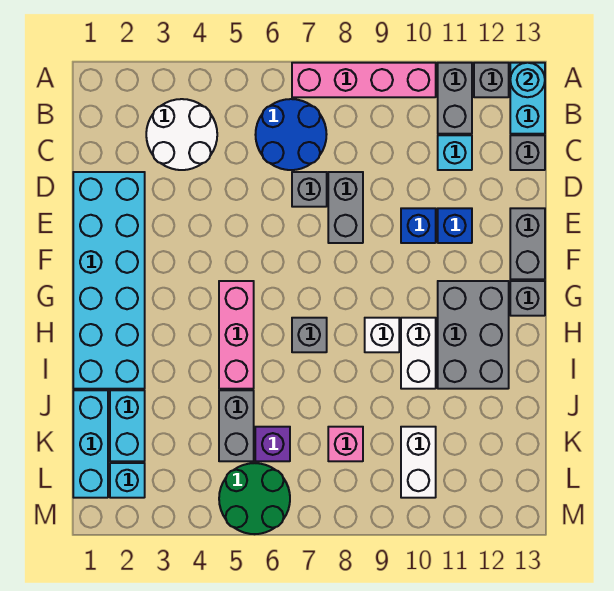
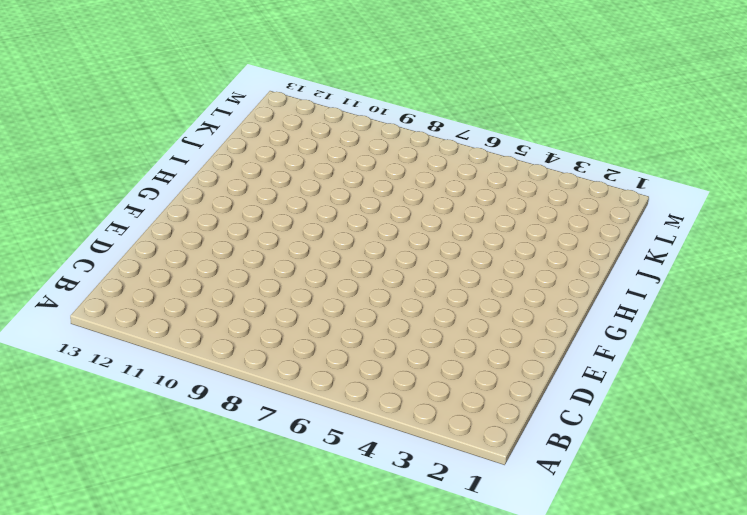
none -> pink brick A7:A10 level 1
none -> grey brick A11:B11 level 1
none -> grey brick A12 level 1

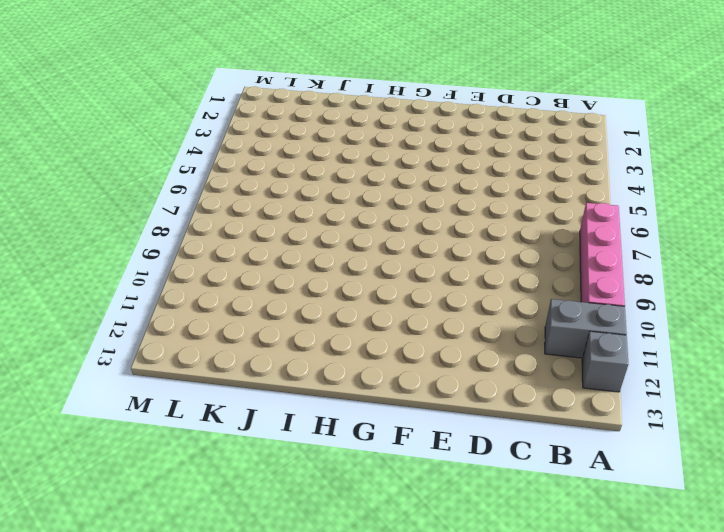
none -> cyan brick A13:B13 level 1
none -> white round brick B3:C4 level 1
none -> blue round brick B6:C7 level 1

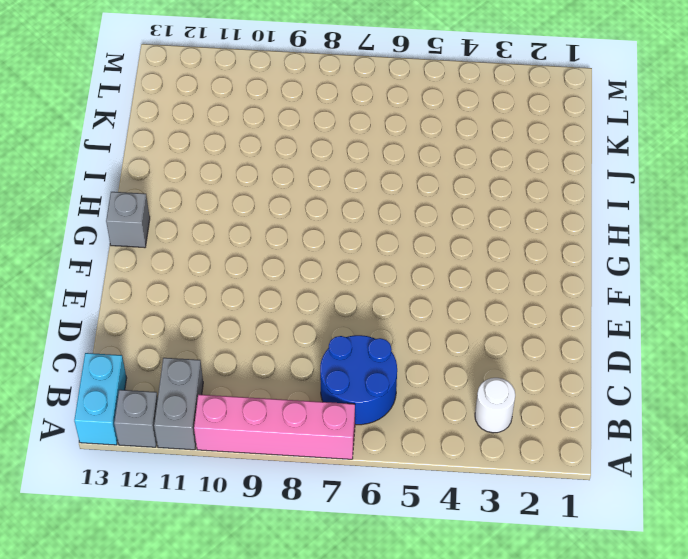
white round brick B3 level 1 -> white round brick B3:C4 level 1
none -> cyan brick C11 level 1
none -> grey brick C13 level 1
none -> cyan brick D1:I2 level 1

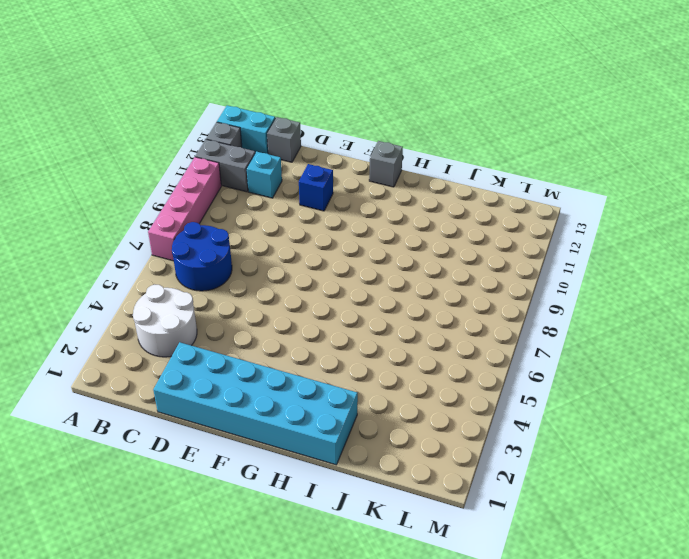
none -> grey brick D7 level 1
none -> grey brick D8:E8 level 1
none -> blue brick E10 level 1

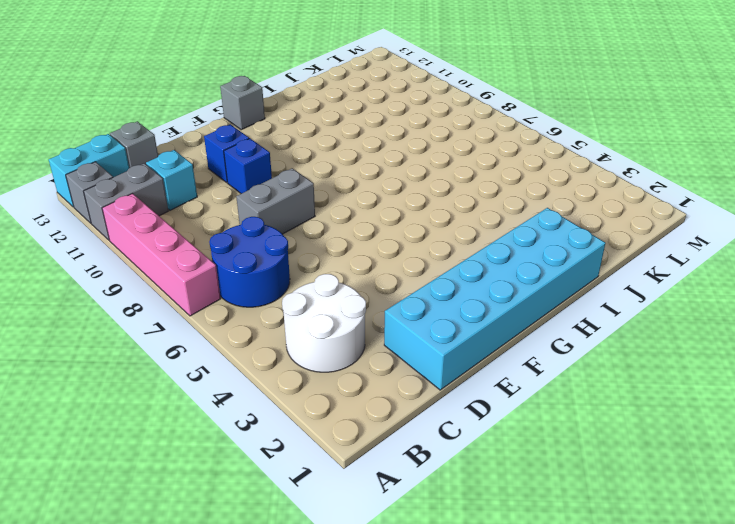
none -> grey brick D7 level 1
none -> grey brick E13:F13 level 1
none -> pink brick G5:I5 level 1

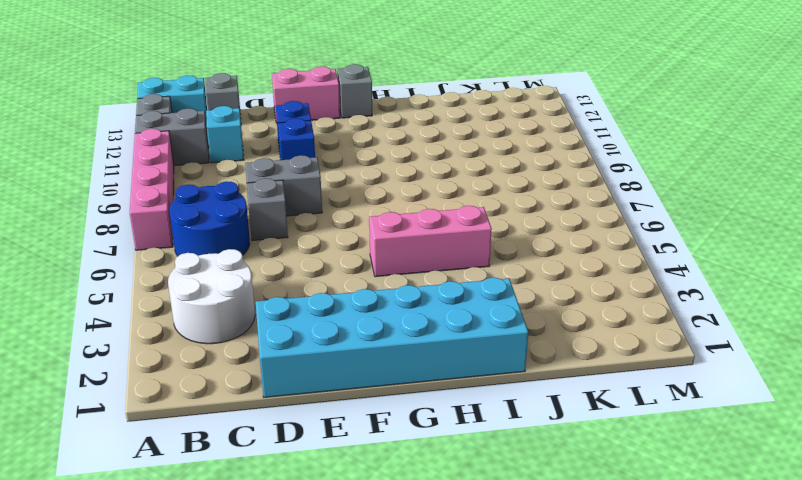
pink brick E13:F13 level 1 -> grey brick E13:F13 level 1
none -> grey brick G11:I12 level 1
none -> grey brick H7 level 1
none -> white brick H9 level 1

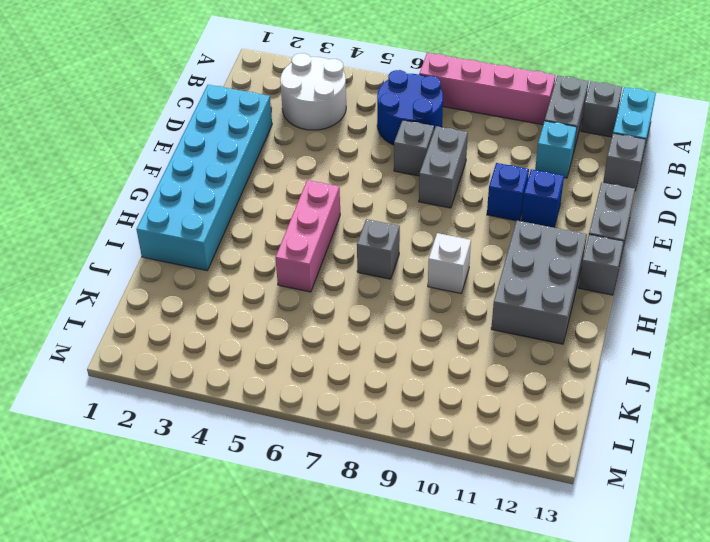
none -> white brick H10:I10 level 1
none -> cyan brick J1:L1 level 1
none -> cyan brick J2:K2 level 1

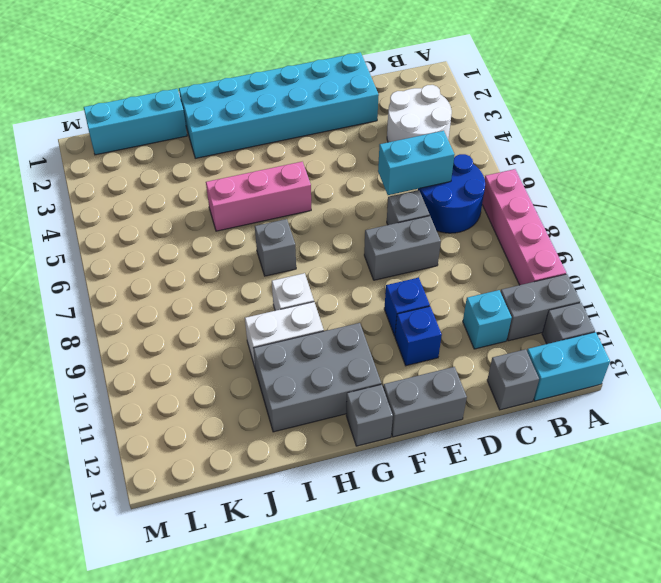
cyan brick C6:D6 level 2 -> cyan brick J2:K2 level 1
none -> grey brick J5:K5 level 1
none -> purple brick K6 level 1
none -> pink brick K8 level 1

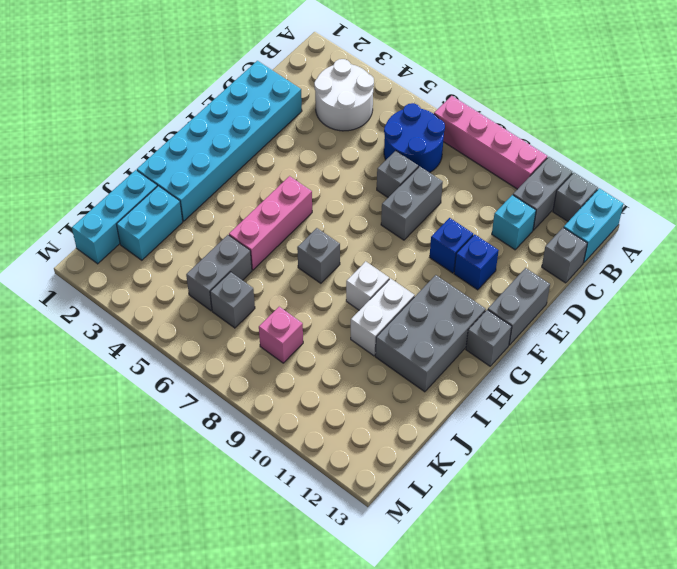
grey brick K6 level 1 -> purple brick K6 level 1
none -> white brick K10:L10 level 1
none -> cyan brick L2 level 1
none -> green round brick L5:M6 level 1

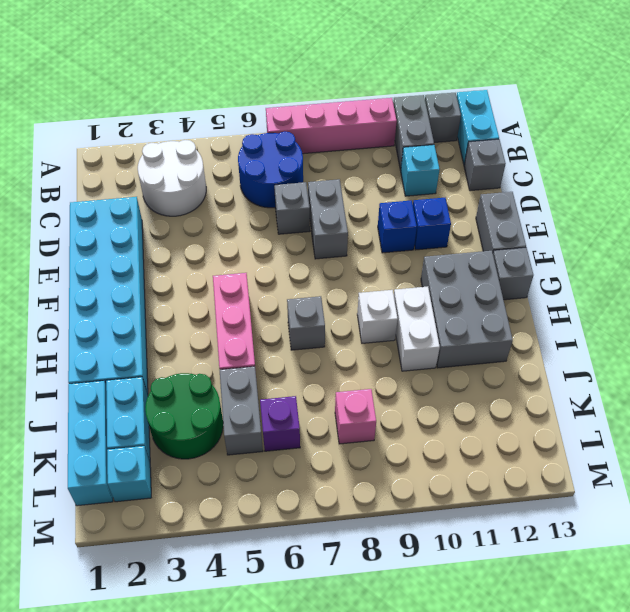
green round brick J3:K4 level 1 -> green round brick L5:M6 level 1
none -> white brick K10:L10 level 1
none -> cyan round brick A13 level 2

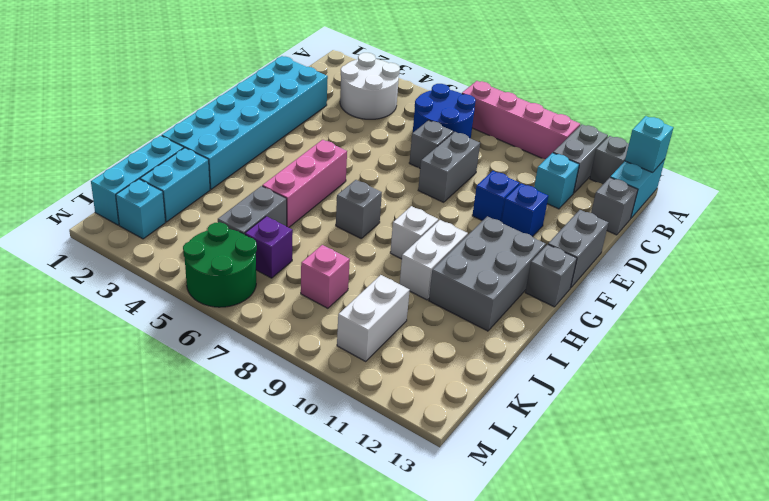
cyan brick A13 level 2 -> cyan round brick A13 level 2

